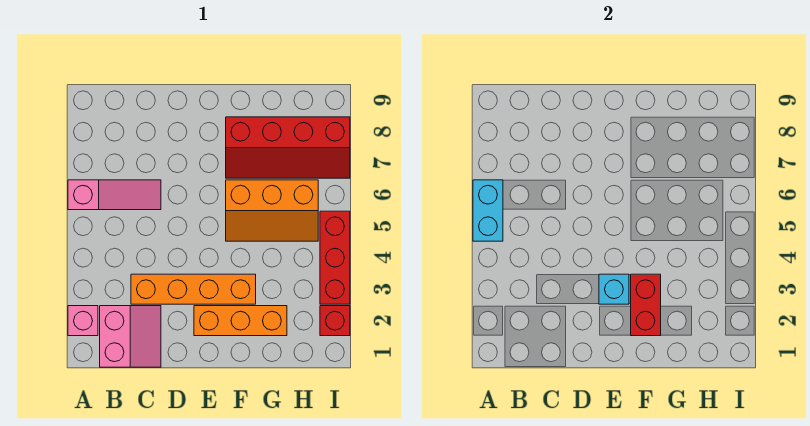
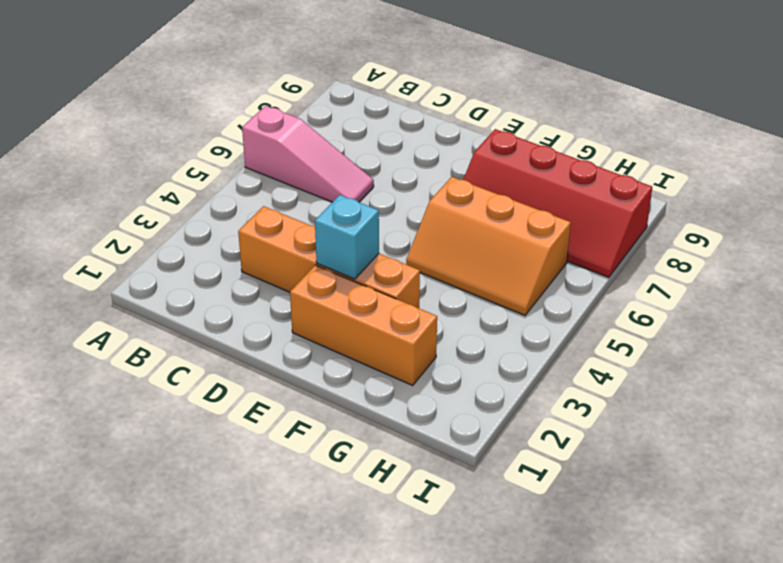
none -> pink brick A2 level 1
none -> pink slope B1:C2 level 1 top B
none -> red brick I2 level 1

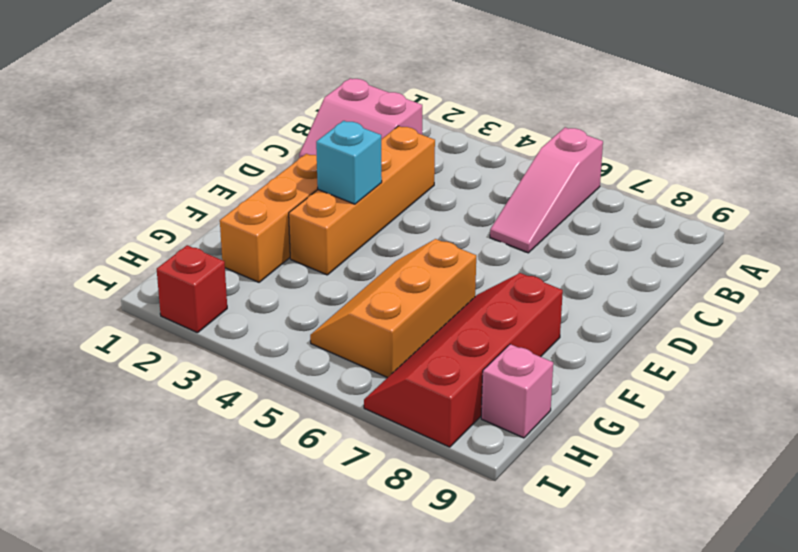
pink brick H9 level 1 -> pink brick A2 level 1
none -> red brick I3:I5 level 1
none -> cyan brick A5:A6 level 2
none -> red brick F2:F3 level 2

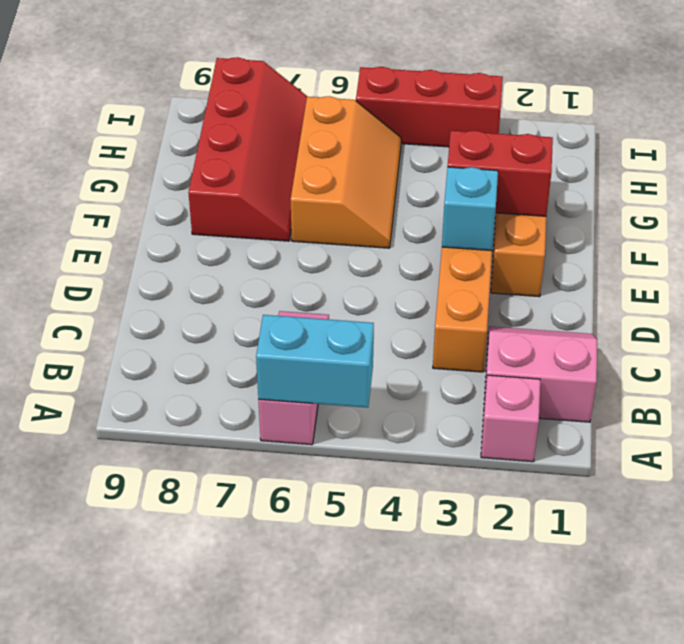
none -> red brick I2 level 1

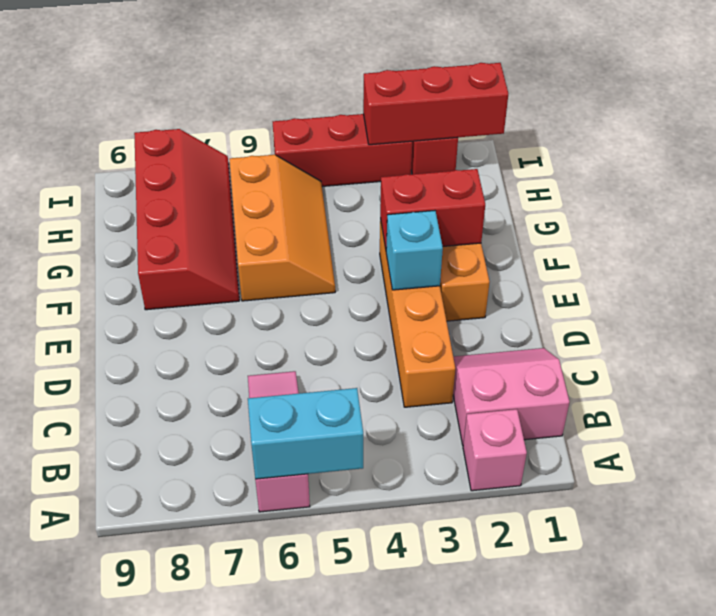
red brick I1:I3 level 2 -> none

